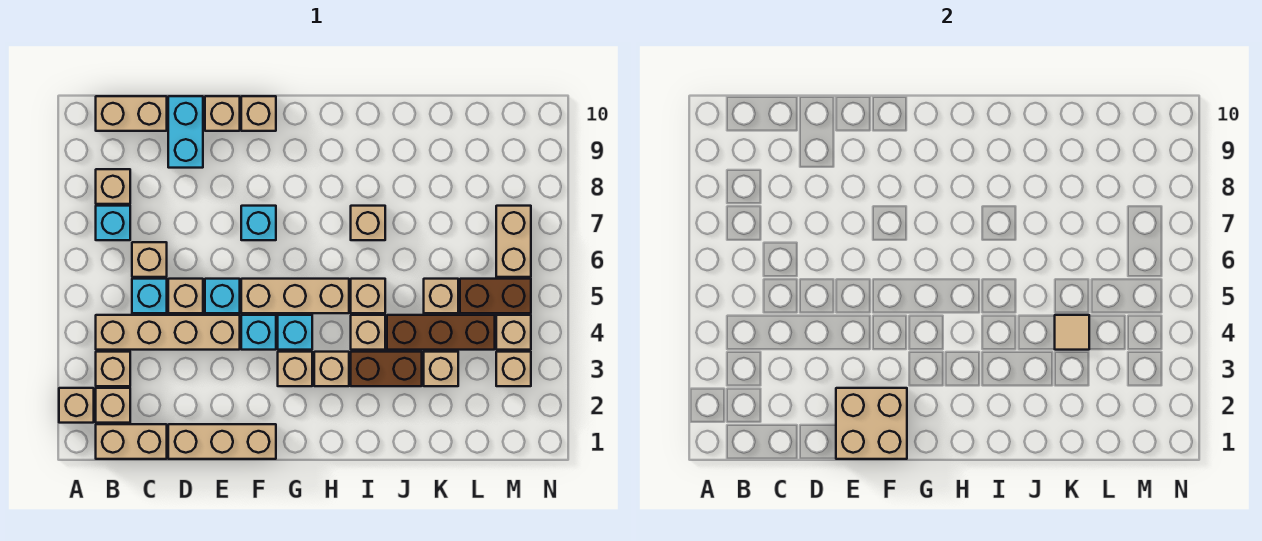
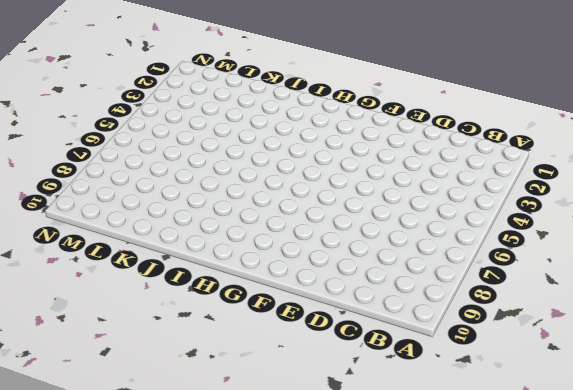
none -> tan brick A2 level 1
none -> tan brick B1:C1 level 1
none -> tan brick B2 level 1
none -> tan brick B3 level 1

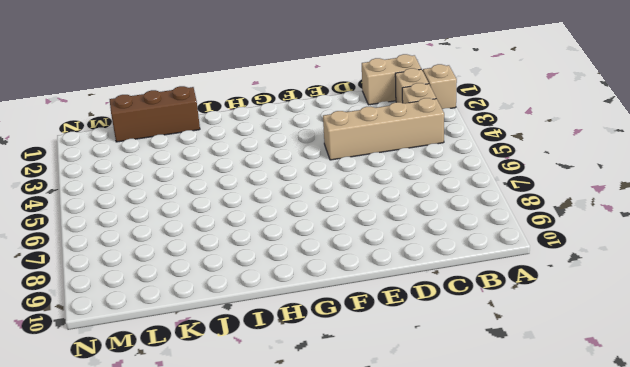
brown brick J1:L1 level 1 -> brown brick J4:L4 level 1
none -> cyan brick B7 level 1
none -> tan brick B8 level 1
none -> tan brick B10:C10 level 1
none -> cyan brick C5 level 1

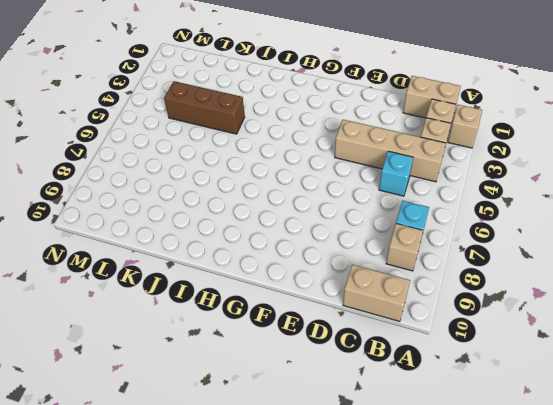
none -> tan brick C6 level 1
none -> tan brick D1:F1 level 1
none -> tan brick D5 level 1
none -> cyan brick D9:D10 level 1

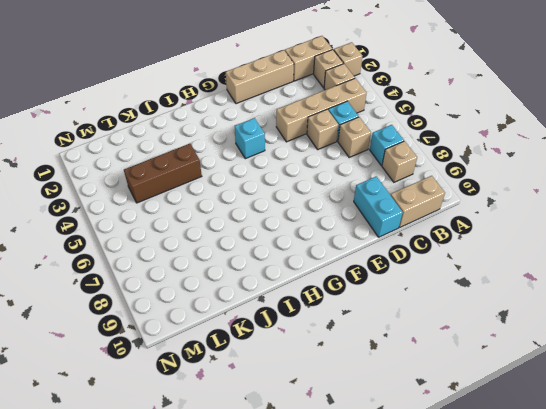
none -> cyan brick E5 level 1
none -> tan brick E10 level 1
none -> cyan brick F4 level 1
none -> tan brick F5:H5 level 1

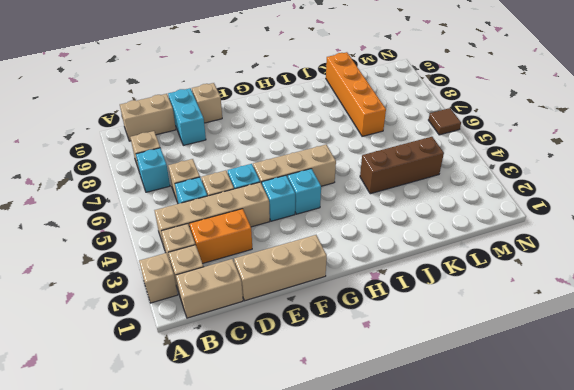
orange brick C3:D3 level 1 -> none
orange brick K7:K10 level 1 -> none
brown tile N6 level 1 -> none
none -> cyan brick F7 level 1
none -> tan brick F10 level 1
none -> tan brick G3 level 1
none -> tan brick H3 level 1

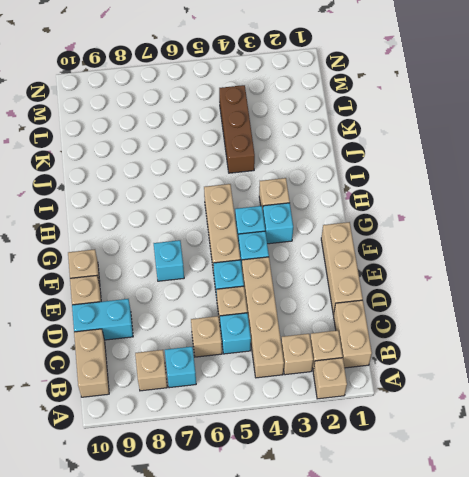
cyan brick G3 level 1 -> tan brick G3 level 1
none -> brown brick I3:J3 level 1
none -> tan brick I4 level 1
none -> tan brick I5 level 1
none -> tan brick I7 level 1

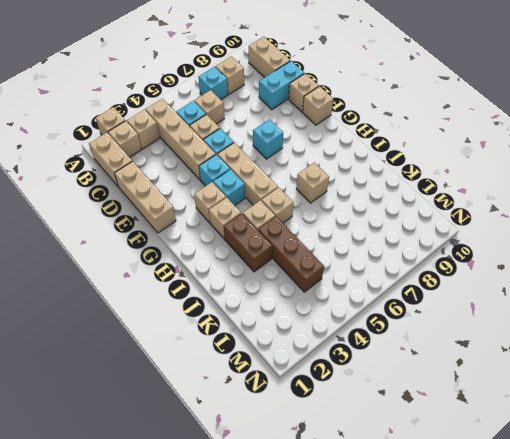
none -> tan brick K3 level 1
none -> tan brick K5 level 1
none -> brown brick L5:M5 level 1
none -> tan brick M3 level 1

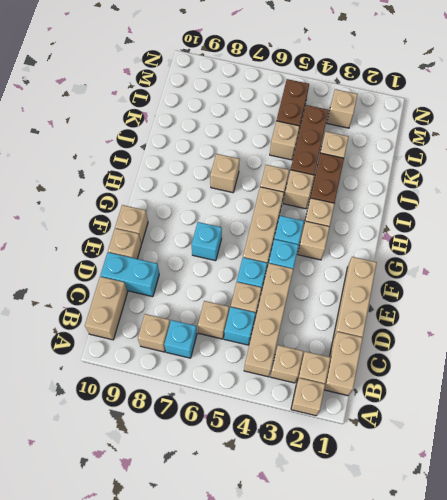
none -> tan brick M4 level 1
none -> tan brick M6:M7 level 1
none -> tan brick E1:F2 level 2
none -> tan tile K4 level 2

